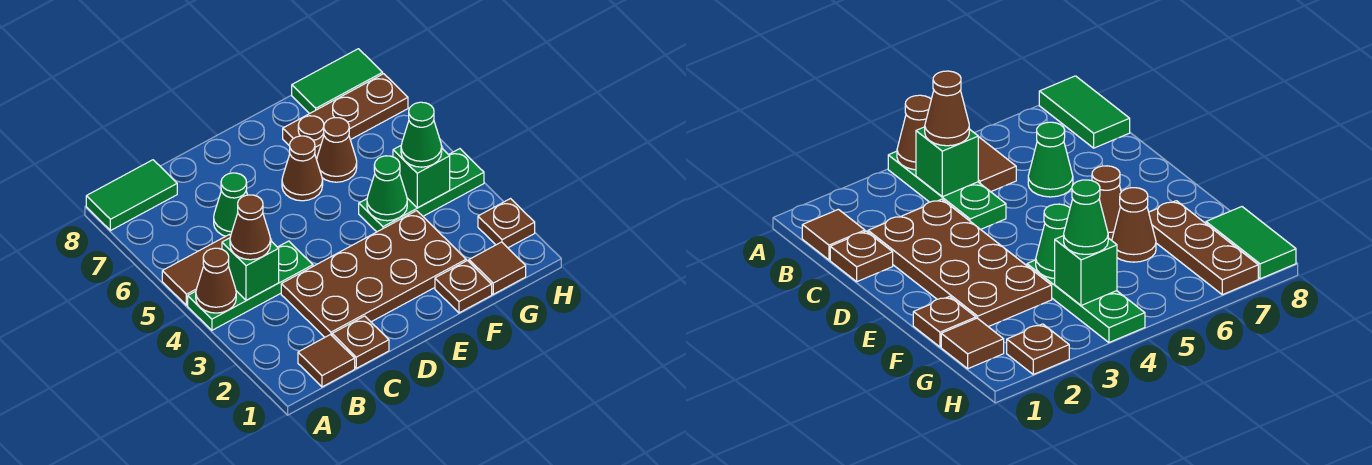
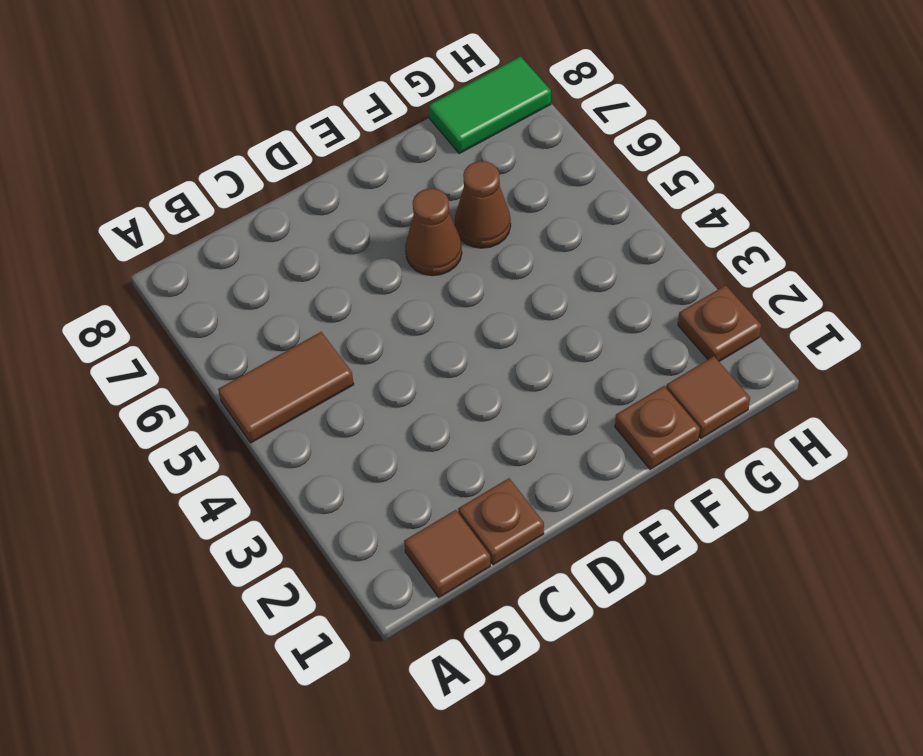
none -> green plate A4:C4 level 1
none -> green tile A8:B8 level 1
none -> brown plate C2:F3 level 1

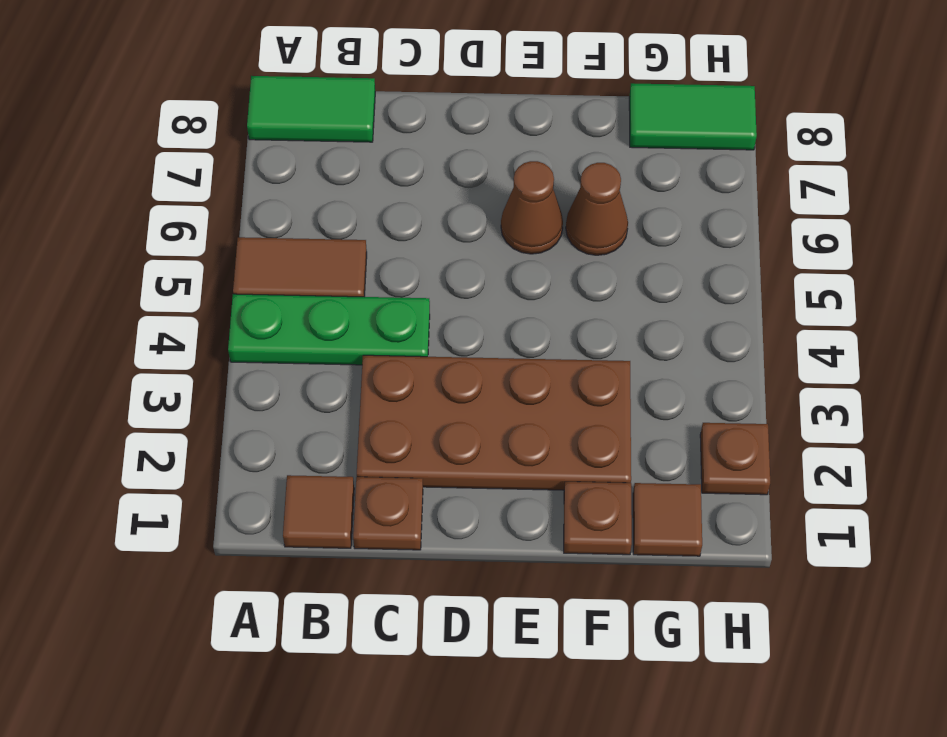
none -> green cone C6 level 1
none -> green plate F4:H4 level 1
none -> brown plate F7:H7 level 1

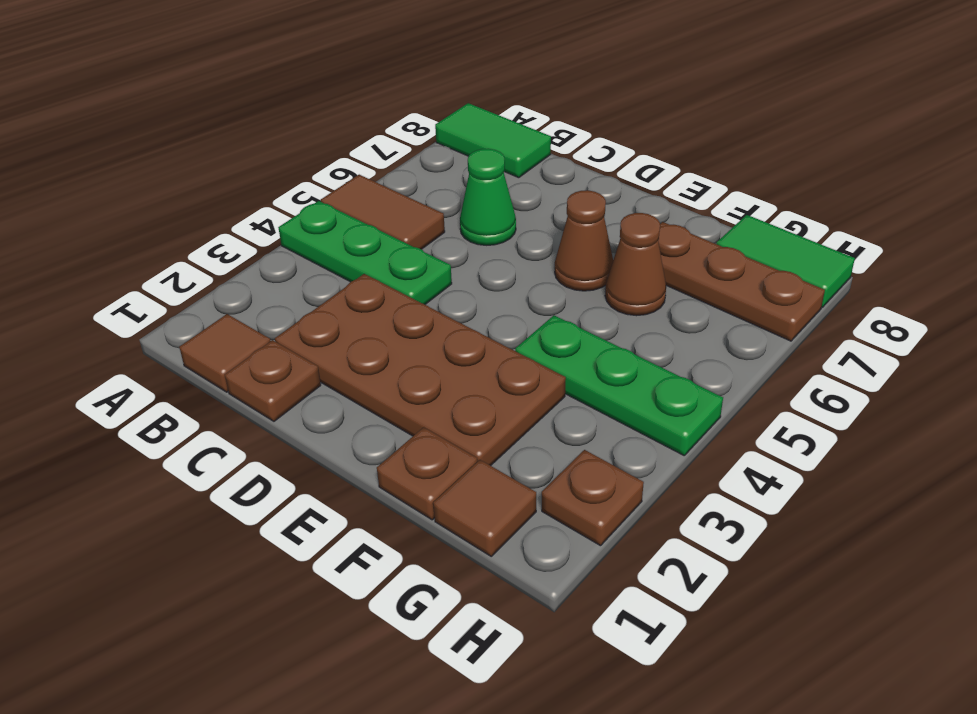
none -> brown cone A4 level 2
none -> green brick B4 level 2
none -> green cone F4 level 2

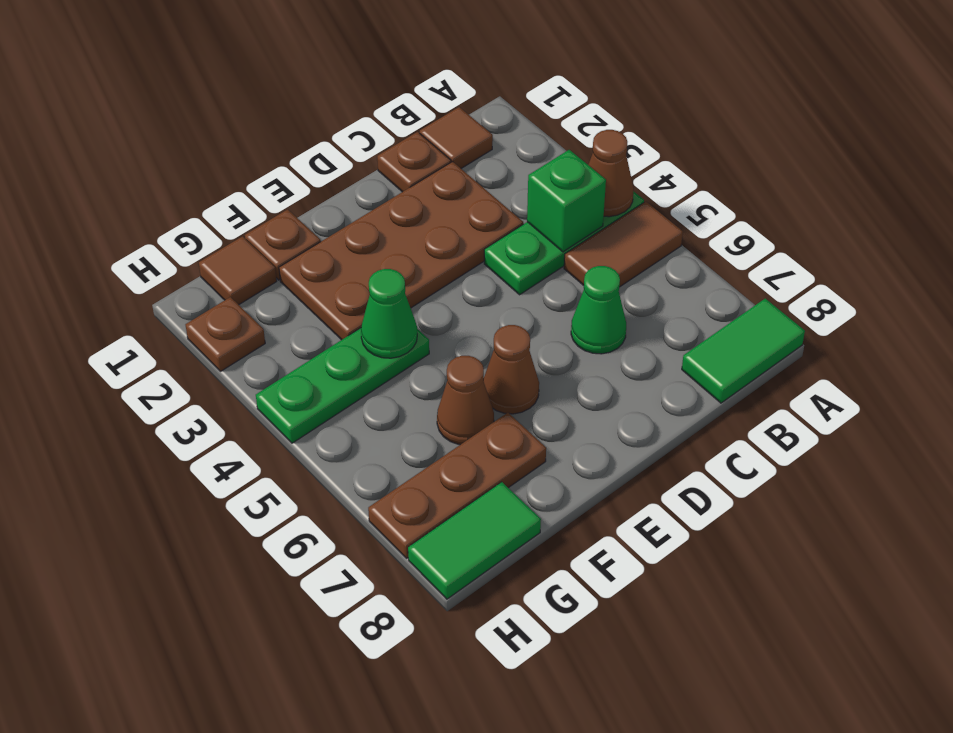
none -> green brick G4 level 2
none -> brown cone B4 level 3
none -> green cone G4 level 3

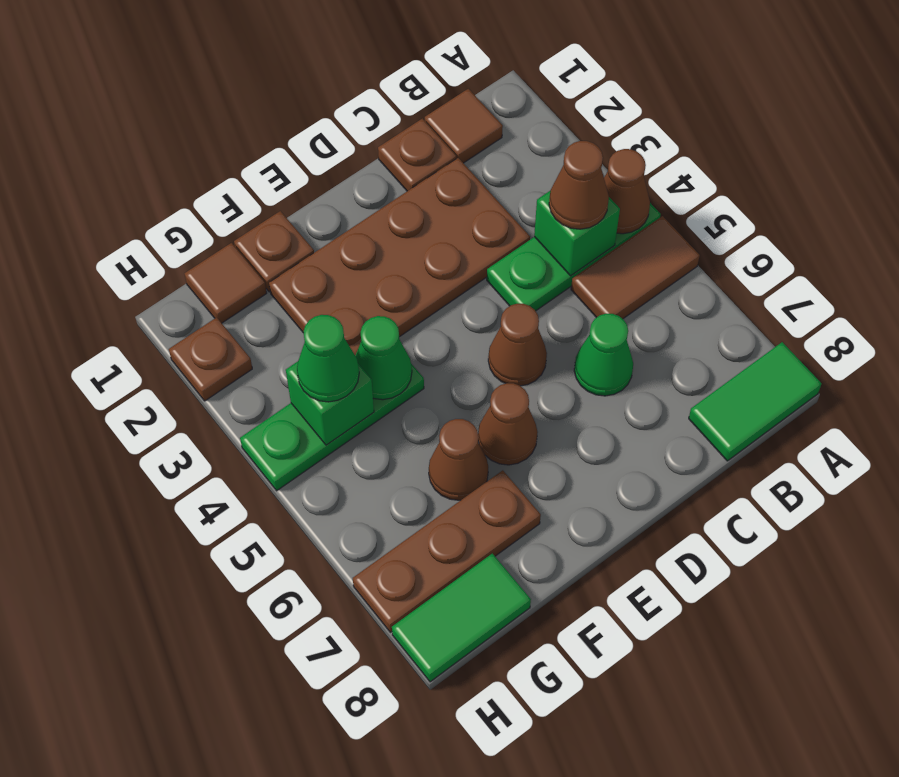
brown cone D5 level 1 -> none

